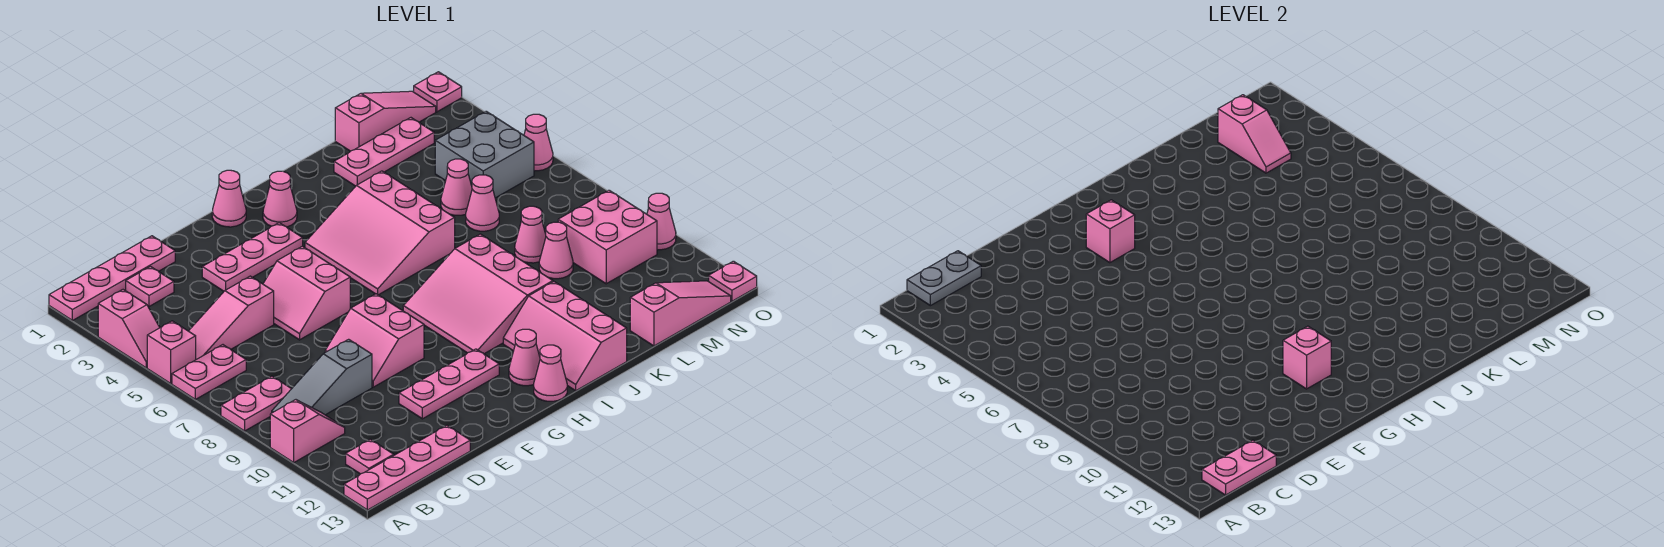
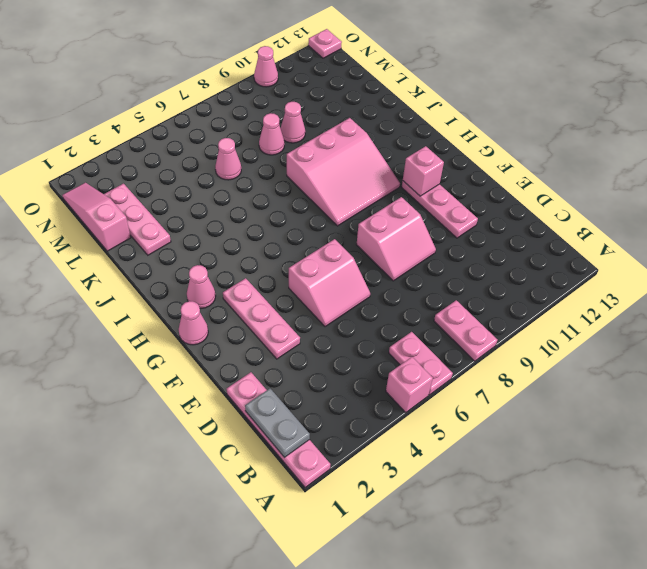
none -> pink slope A3:A4 level 1 top 3
none -> pink slope A10:B10 level 1 top A
none -> pink plate A13:D13 level 1
none -> pink slope B5:D5 level 1 top D

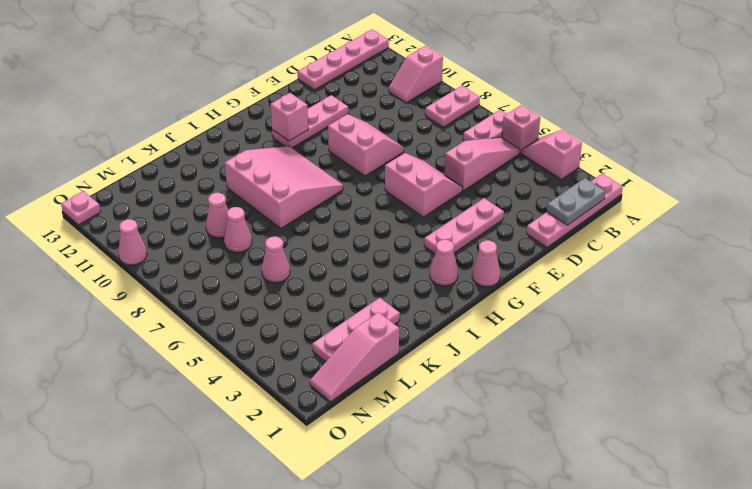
none -> grey slope B9:D9 level 1 top D
none -> pink plate B12 level 1
none -> pink plate C2 level 1
none -> pink slope H4:J6 level 1 top J

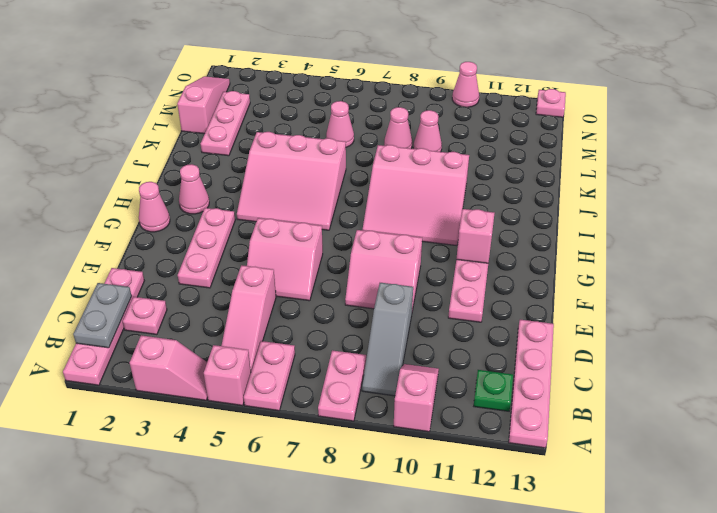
green plate B12 level 1 -> pink plate B12 level 1
none -> pink cone H12 level 1
none -> pink cone H13 level 1
none -> pink slope I11:J13 level 1 top J
none -> pink cone L5 level 1

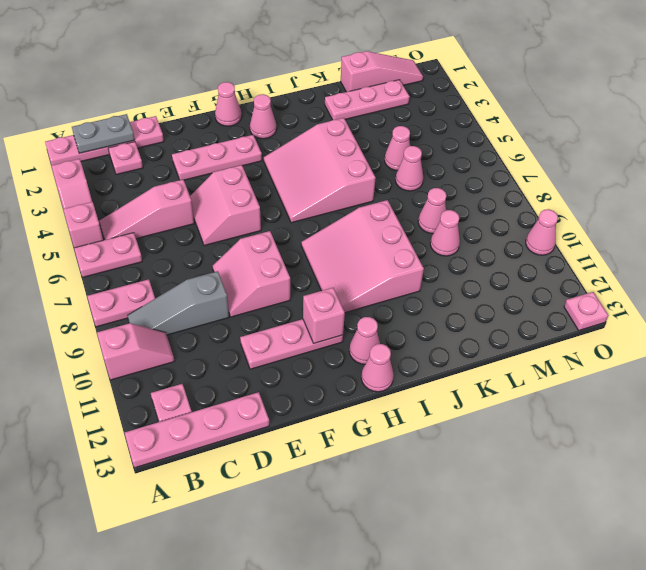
none -> pink slope I11:J13 level 1 top J
none -> pink slope L13:N13 level 1 top L
none -> grey brick M4:N5 level 1
none -> pink brick M9:N10 level 1

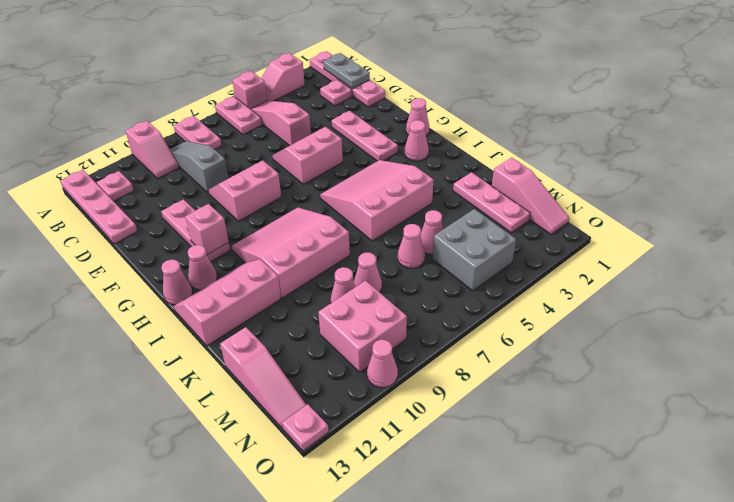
none -> pink plate O1 level 1
none -> pink cone O5 level 1
none -> pink plate B13:C13 level 2
none -> pink brick G3 level 2

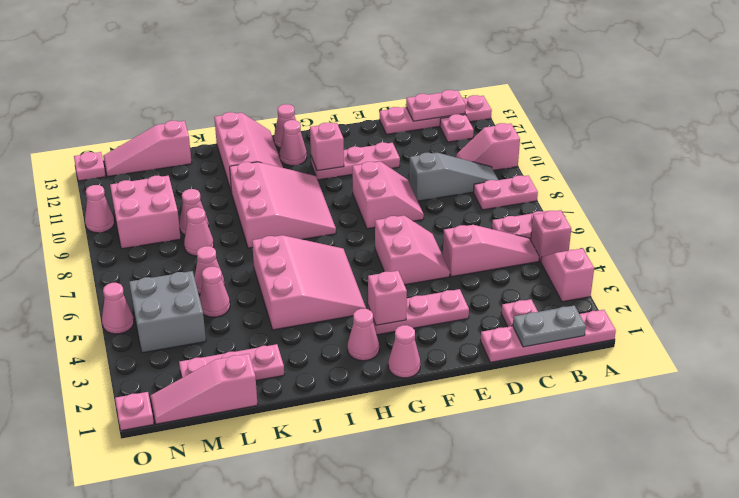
none -> pink slope M2:M3 level 2 top 2

